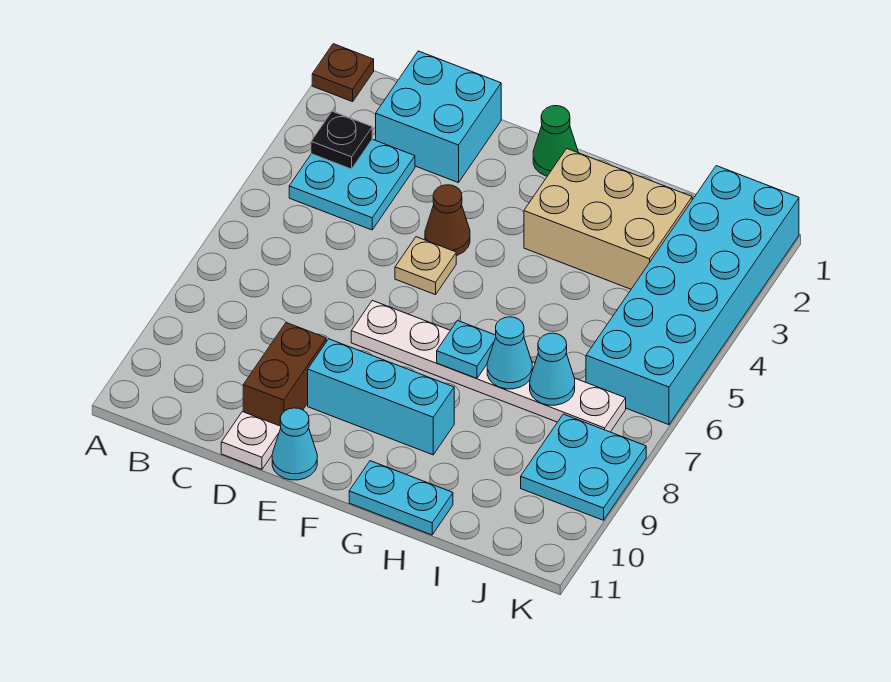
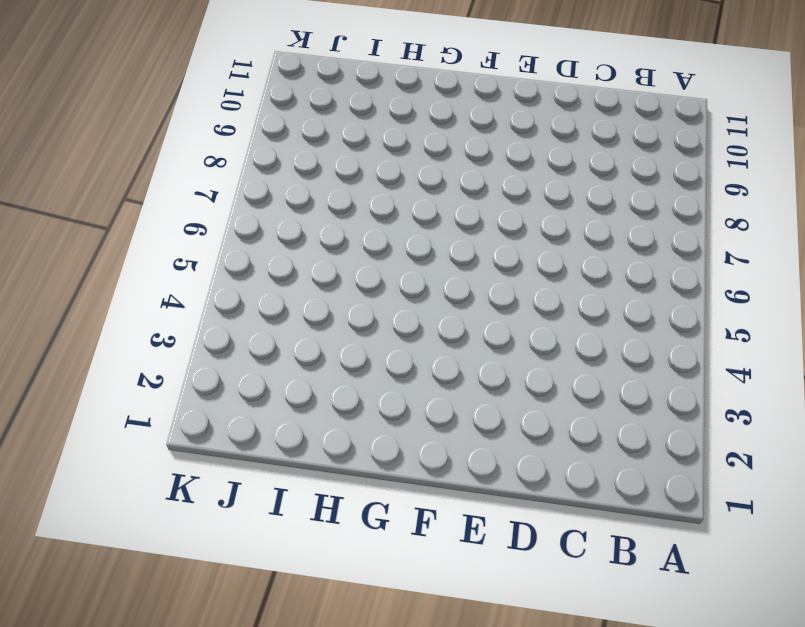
none -> brown plate A1 level 1
none -> cyan plate B3:C4 level 1
none -> cyan brick C1:D2 level 1

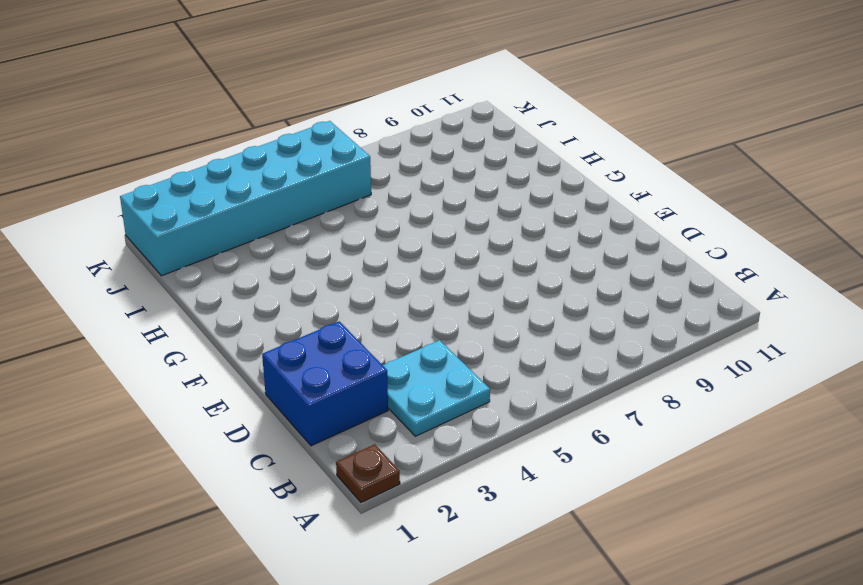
blue brick C1:D2 level 1 -> cyan brick C1:D2 level 1
none -> brown brick D9:D10 level 1
none -> white plate D11 level 1
none -> brown cone E4 level 1

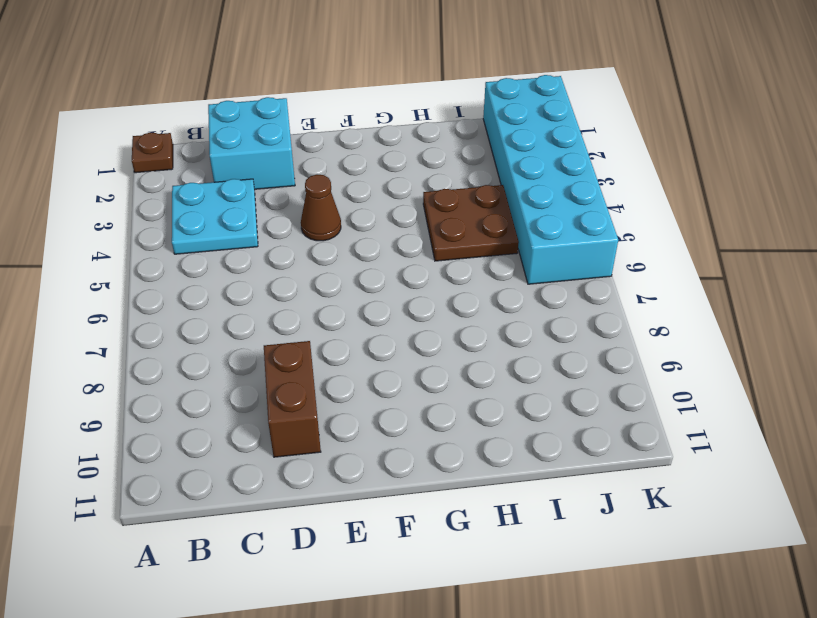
brown plate H4:I5 level 1 -> none
none -> white plate D11 level 1
none -> tan plate E5 level 1
none -> white plate E7:J7 level 1

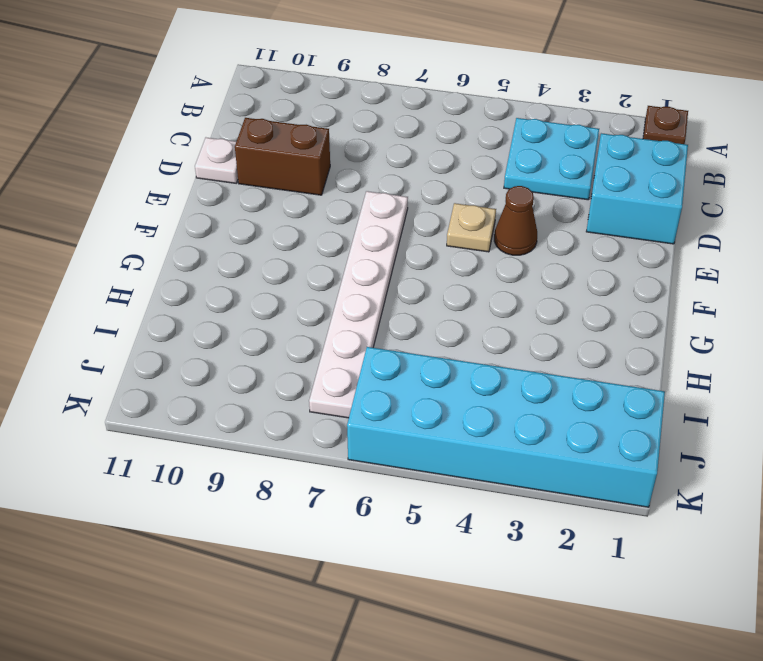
none -> cyan brick E9:G9 level 1
none -> cyan cone E11 level 1
none -> green cone F1 level 1

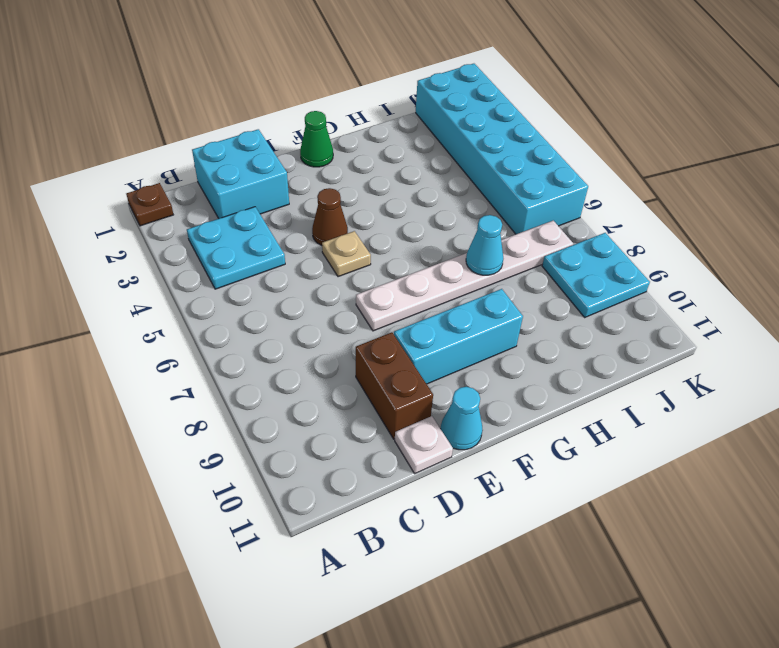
none -> tan brick G2:I3 level 1
none -> cyan plate G11:H11 level 1
none -> black plate B3 level 2

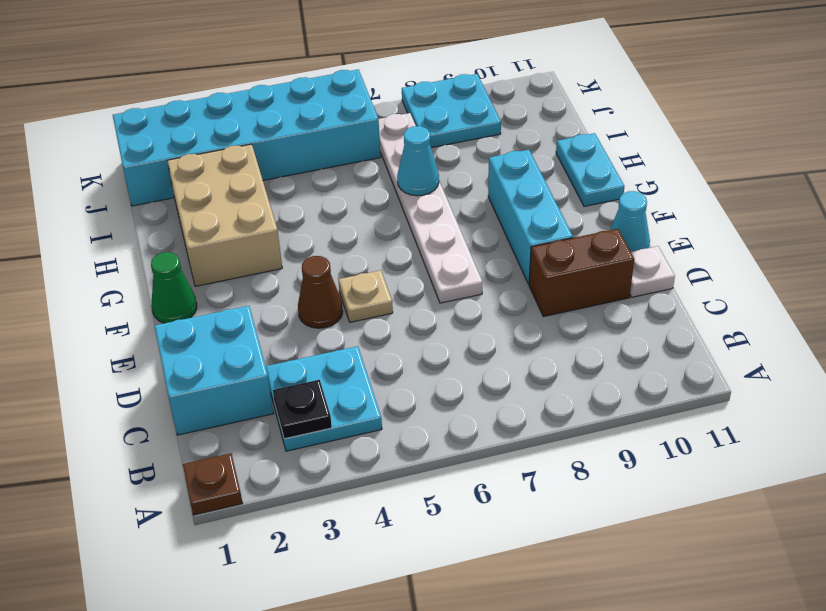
none -> cyan plate G7 level 2
none -> cyan cone I7 level 2

